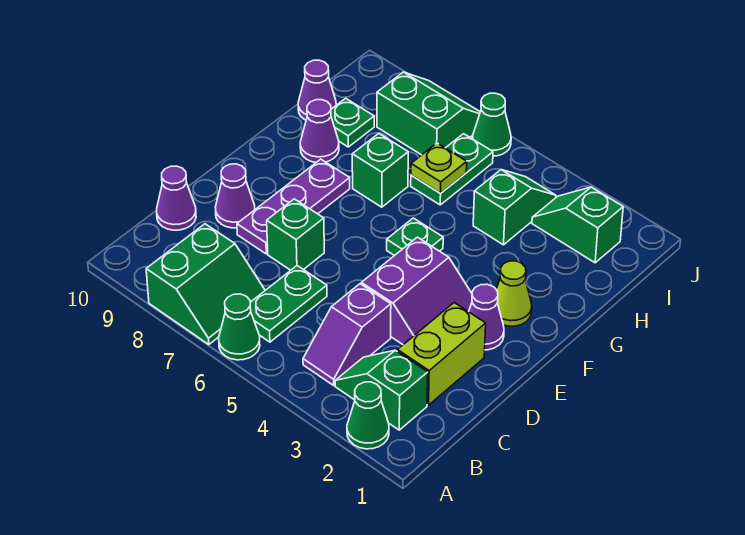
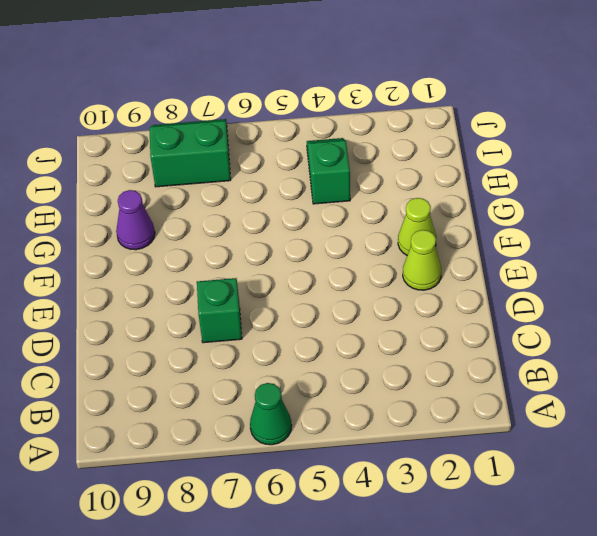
lime cone E2 level 1 -> purple cone E2 level 1
none -> green cone A2 level 1
none -> green slope A7:B8 level 1 top 8
none -> green slope B2:B3 level 1 top 2

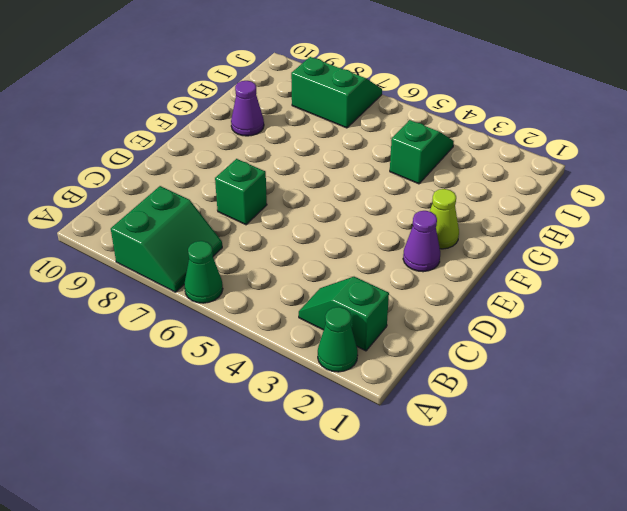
none -> purple slope B4:C4 level 1 top C
none -> green plate B6:C6 level 1
none -> lime brick C2:D2 level 1

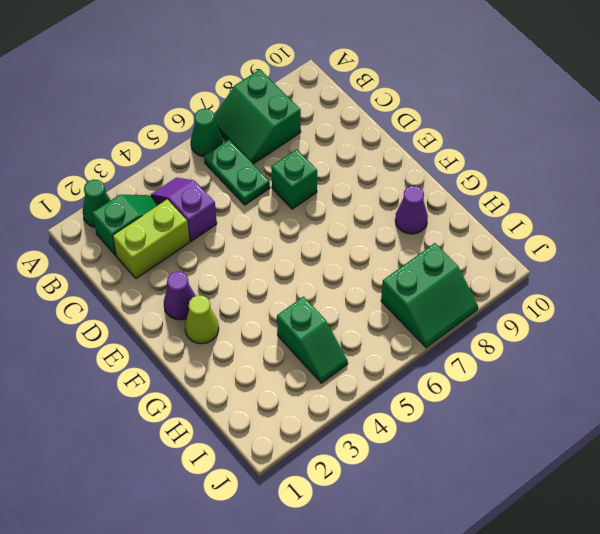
lime brick C2:C3 level 1 -> lime brick C2:D2 level 1
none -> purple cone C10 level 1
none -> purple slope D3:E4 level 1 top 4
none -> purple plate D8:F8 level 1

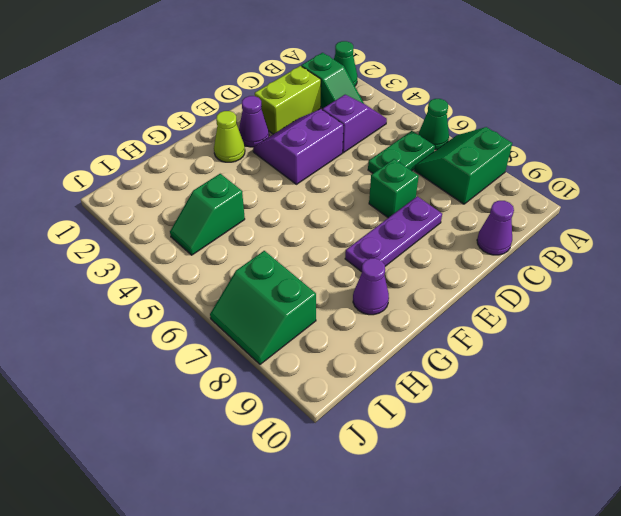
none -> purple cone D9 level 1
none -> green plate F5 level 1
none -> green brick G7 level 1

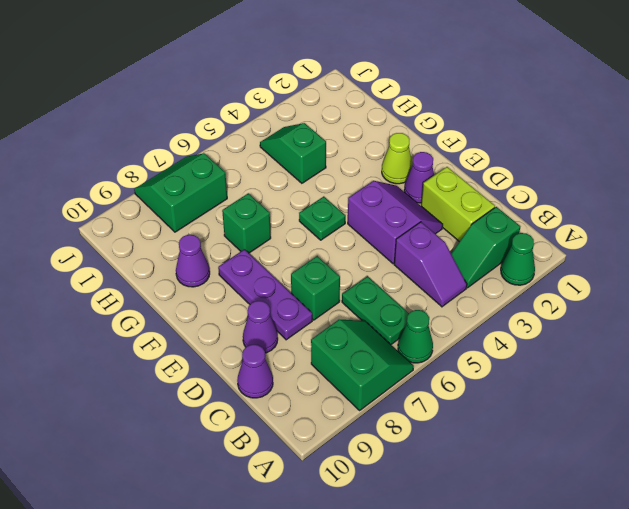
none -> green plate H6:I6 level 1
none -> green plate H9 level 1
none -> purple cone H10 level 1

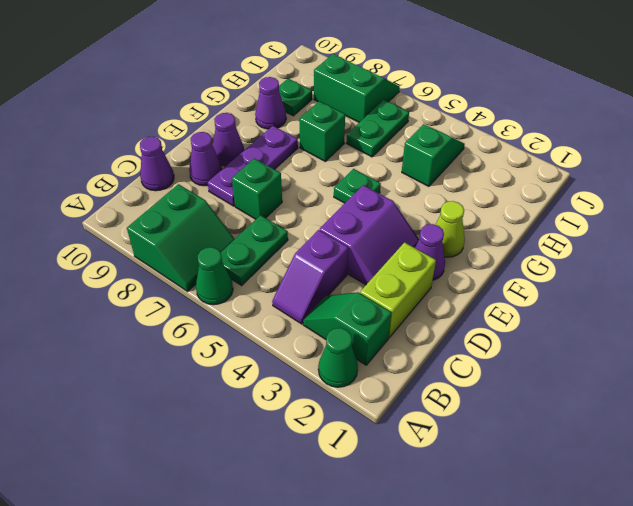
purple cone E9 level 1 -> purple cone H10 level 1
none -> green slope I2:I3 level 1 top 2
none -> green cone J6 level 1
none -> lime plate H6 level 2

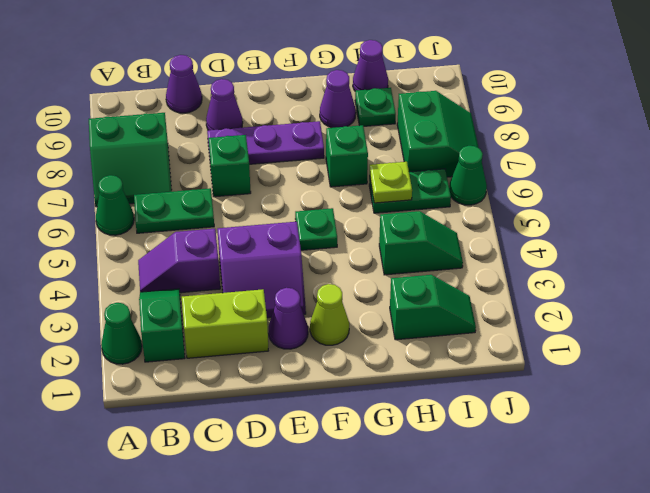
green slope H2:I2 level 1 top H -> green slope I2:I3 level 1 top 2

